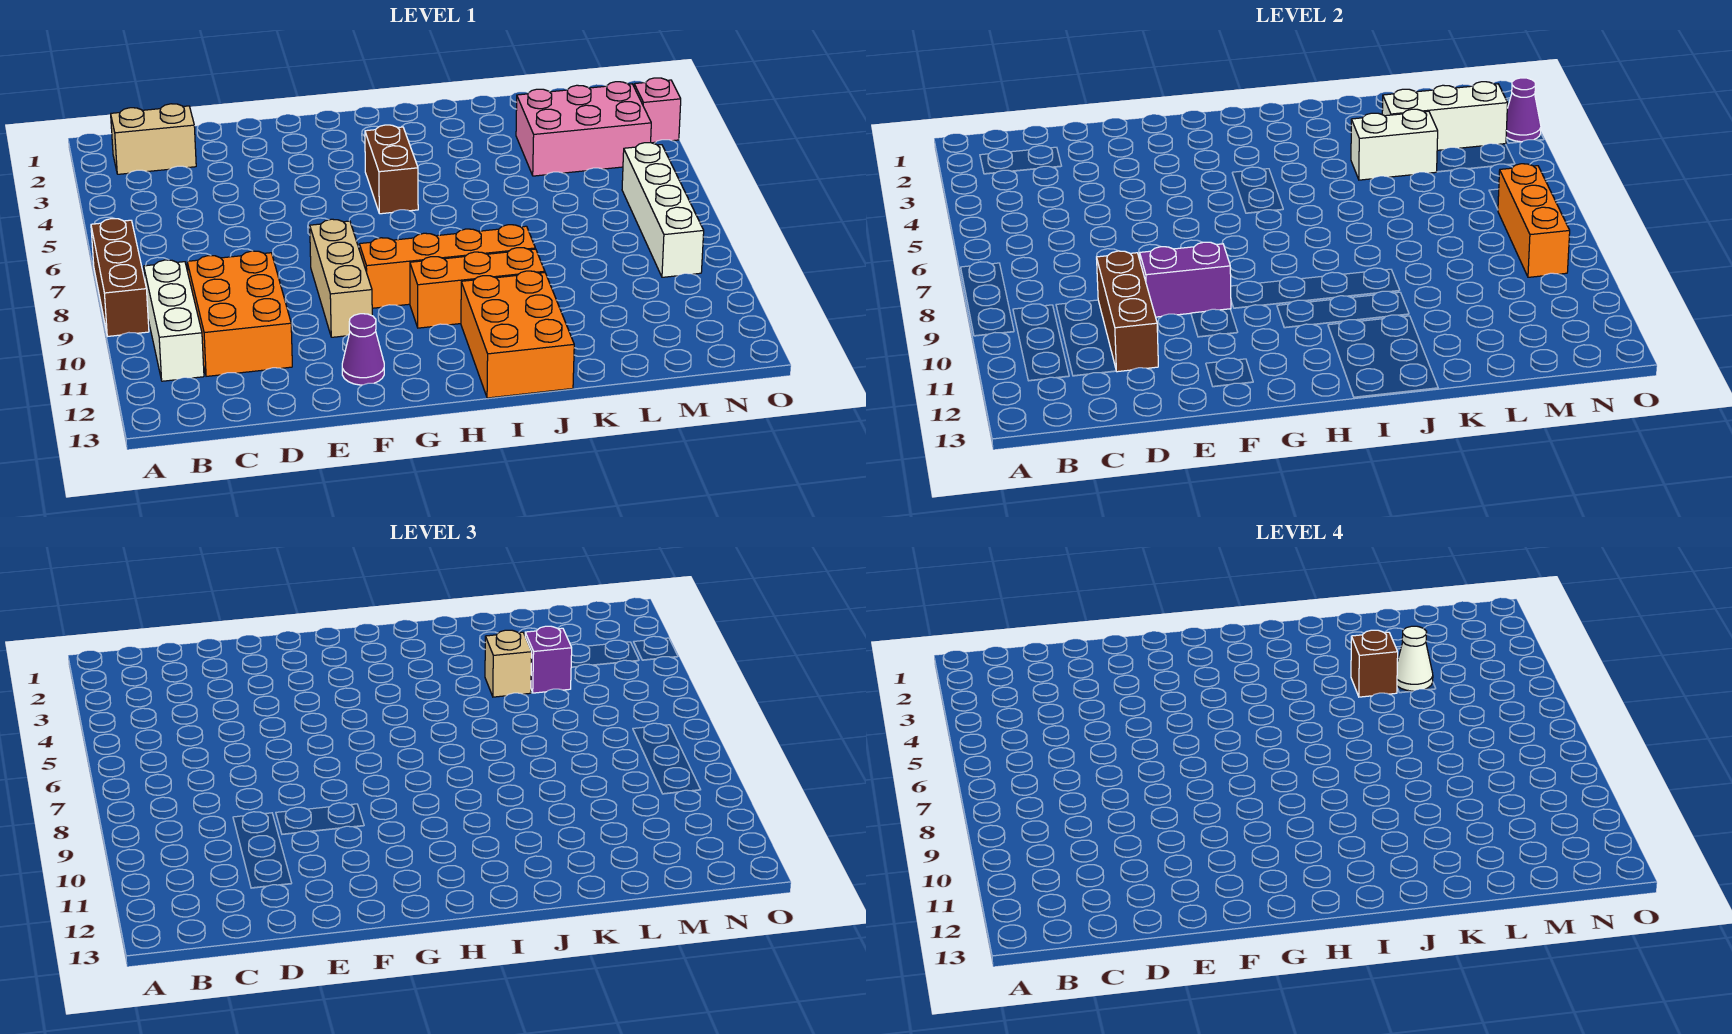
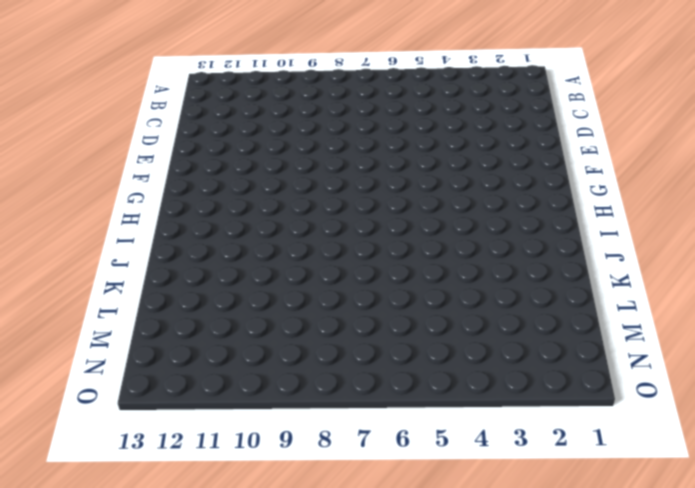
none -> brown brick A7:A9 level 1
none -> tan brick B2:C2 level 1
none -> white brick B9:B11 level 1

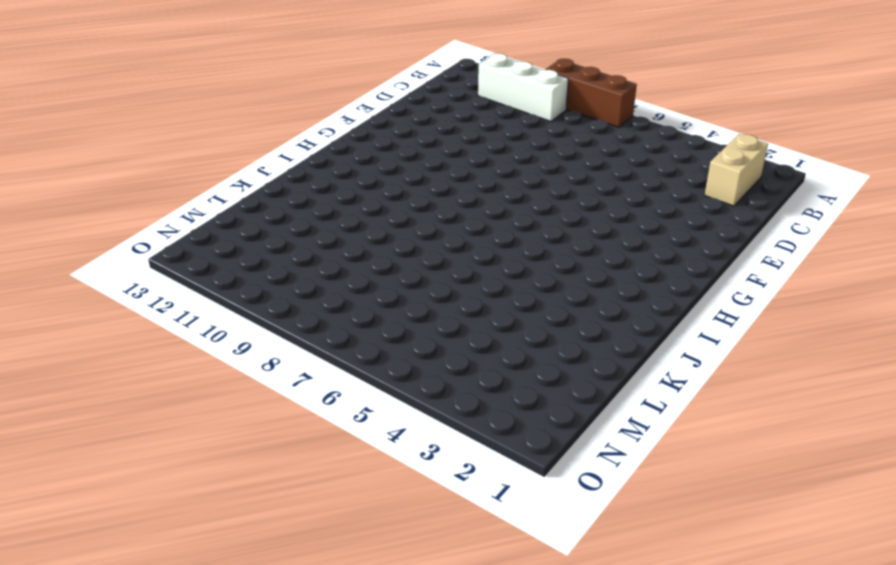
none -> orange brick C9:D11 level 1
none -> tan brick F8:F10 level 1
none -> purple cone F12 level 1

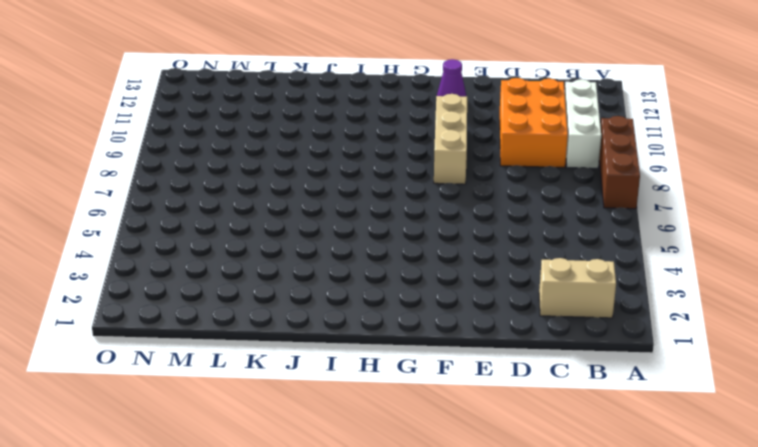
none -> orange brick G9:J9 level 1
none -> brown brick H4:H5 level 1
none -> orange brick H10:J10 level 1

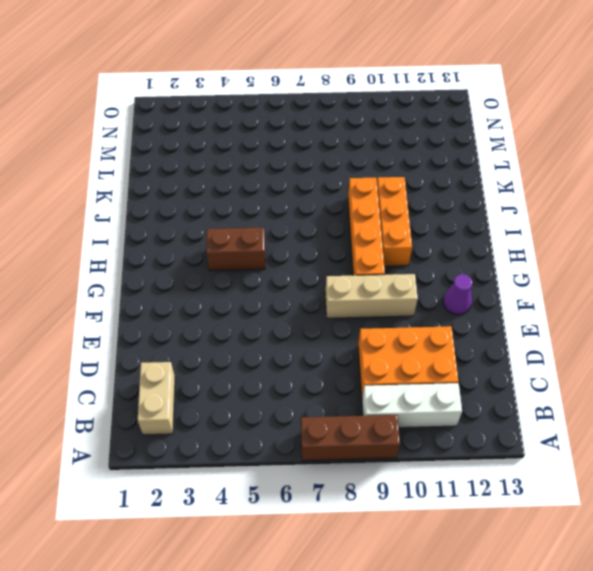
none -> orange brick I11:J13 level 1
none -> pink brick L3:N4 level 1
none -> white brick N6:N9 level 1

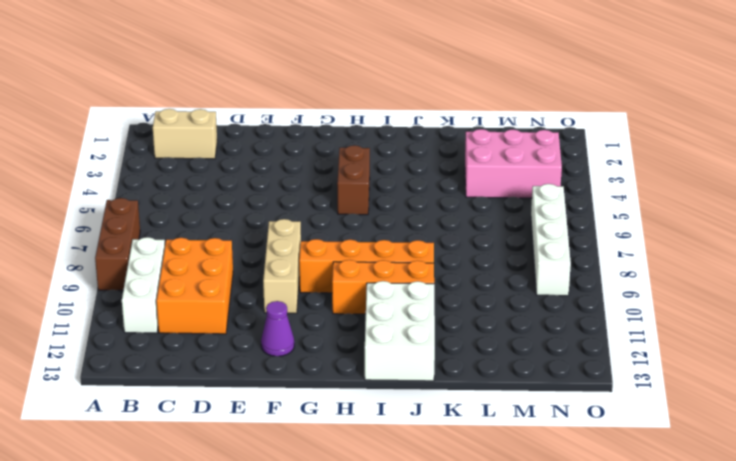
white brick I11:J13 level 1 -> orange brick I11:J13 level 1
none -> pink brick O3 level 1
none -> brown brick D9:D11 level 2
none -> purple brick E9:F9 level 2

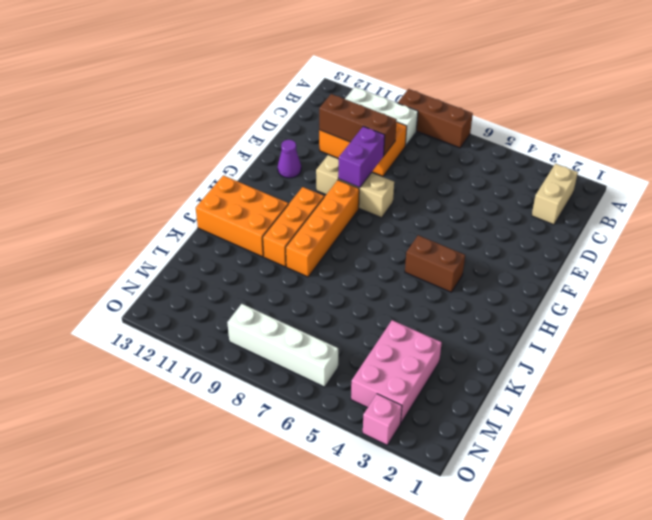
none -> white brick K4:L4 level 2
none -> white brick L3:N3 level 2
none -> orange brick N7:N9 level 2

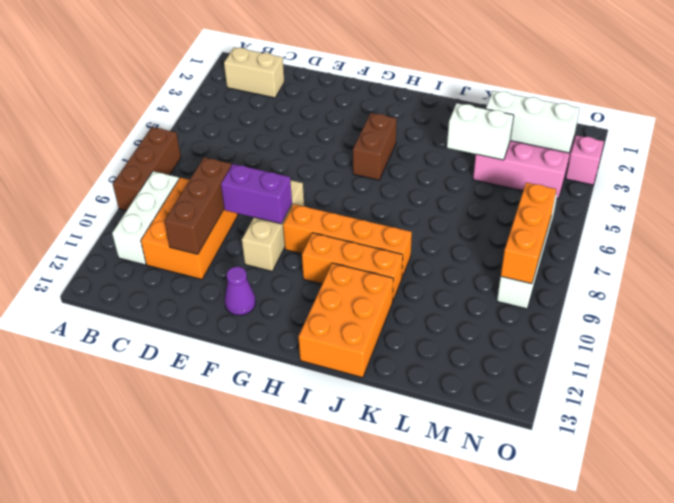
none -> purple cone O3 level 2
none -> tan brick K4 level 3
none -> purple brick L4 level 3

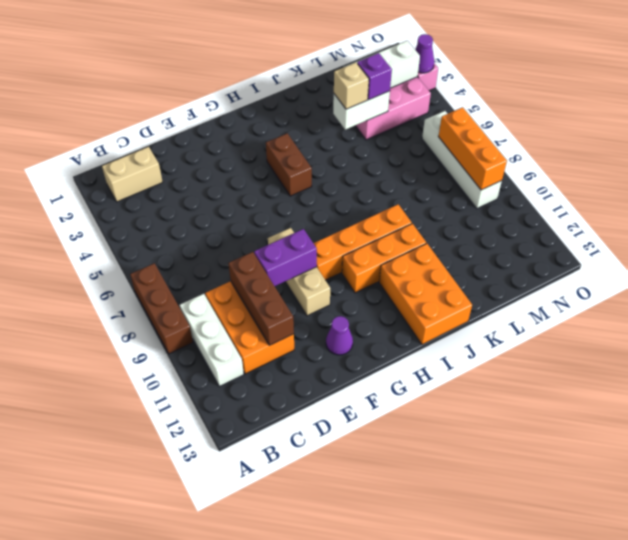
none -> brown brick K4 level 4
none -> white cone L4 level 4

